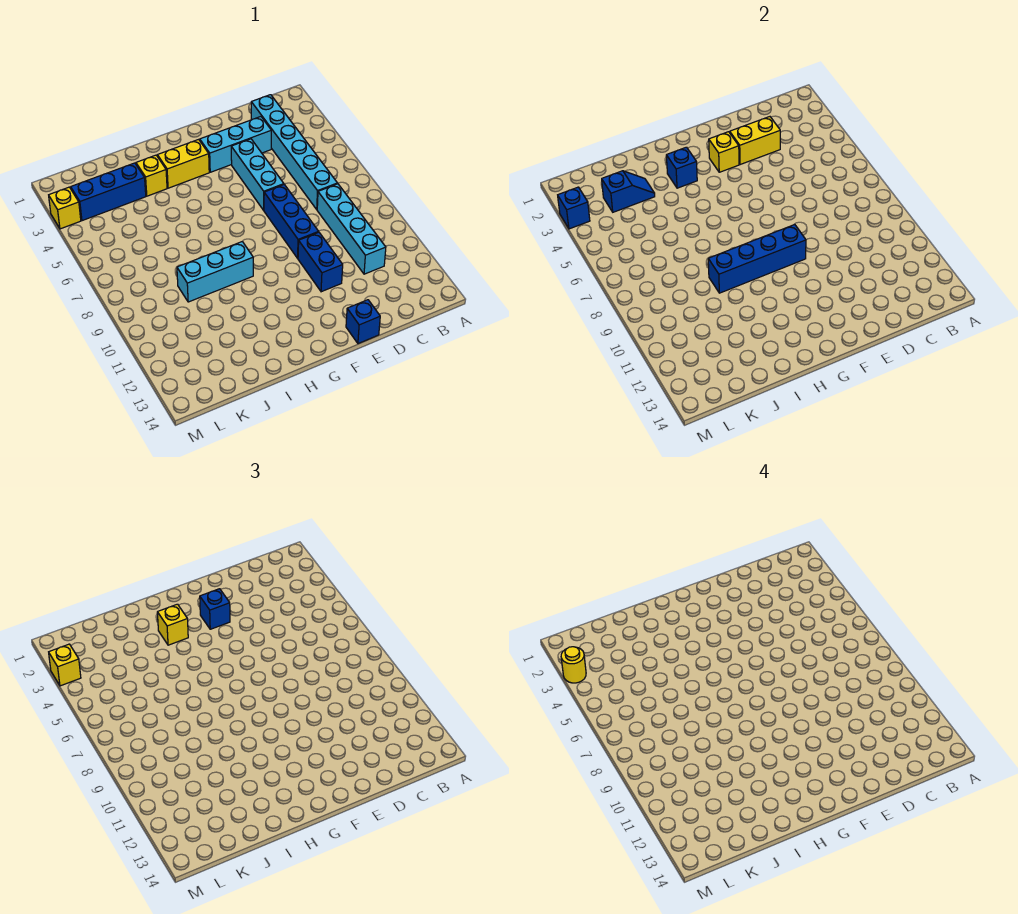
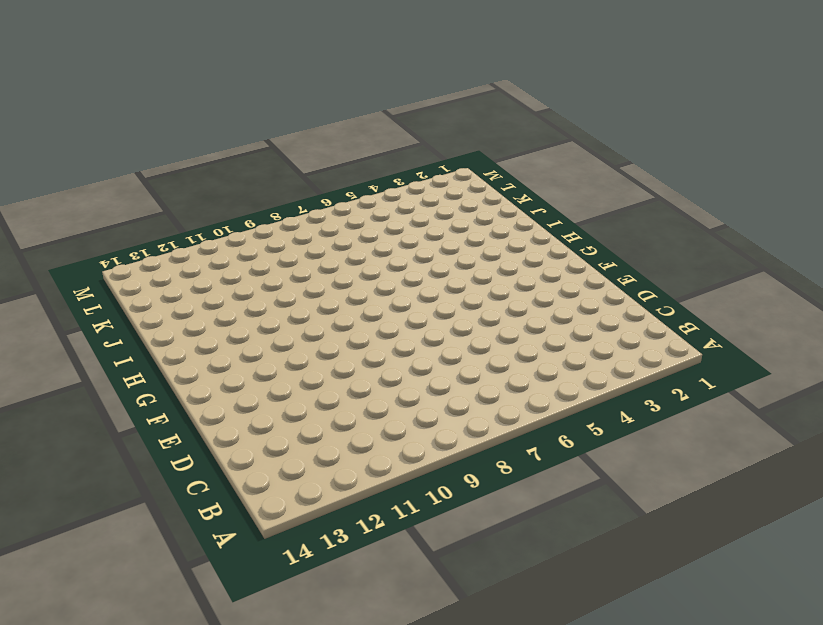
none -> cyan brick C2:C7 level 1
none -> cyan brick C8:C11 level 1
none -> cyan brick D3:F3 level 1

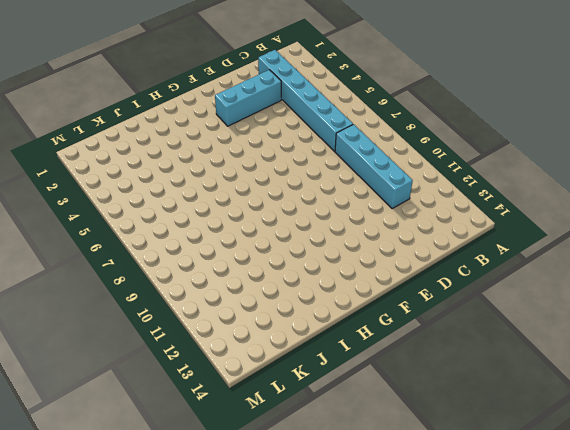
none -> cyan brick E4:E6 level 1
none -> blue brick E7:E9 level 1
none -> blue brick E10:E11 level 1

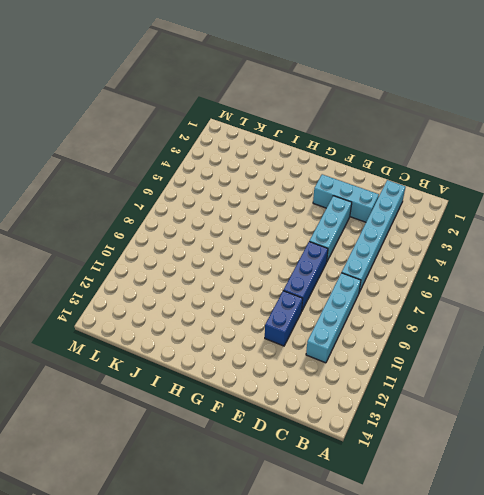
none -> blue brick E14 level 1
none -> yellow brick G3:H3 level 1
none -> cyan brick H9:J9 level 1

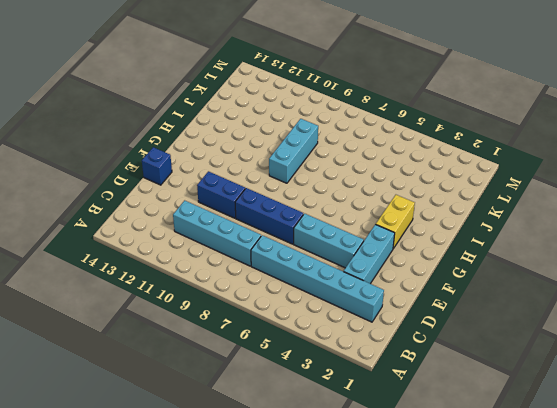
none -> yellow brick I3 level 1
none -> blue brick J3:L3 level 1
none -> yellow brick M3 level 1

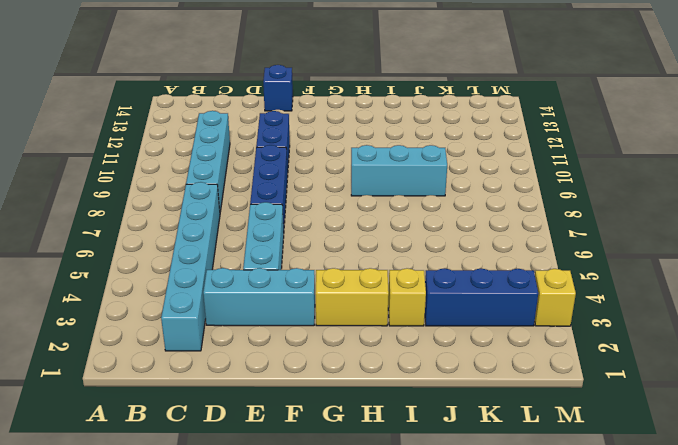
none -> yellow brick D3:E3 level 2
none -> yellow brick F3 level 2
none -> blue brick F9:I9 level 2

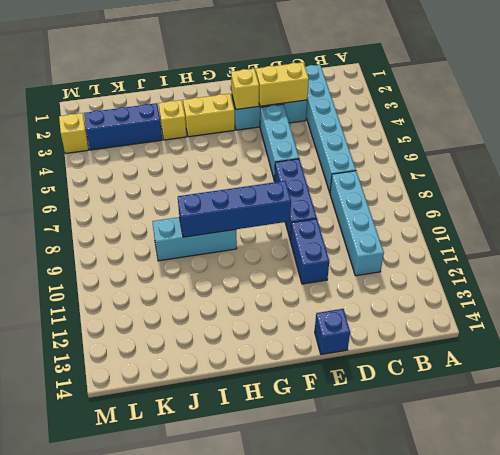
none -> blue brick H3 level 2
none -> blue slope J3:K3 level 2 top K
none -> blue brick M3 level 2

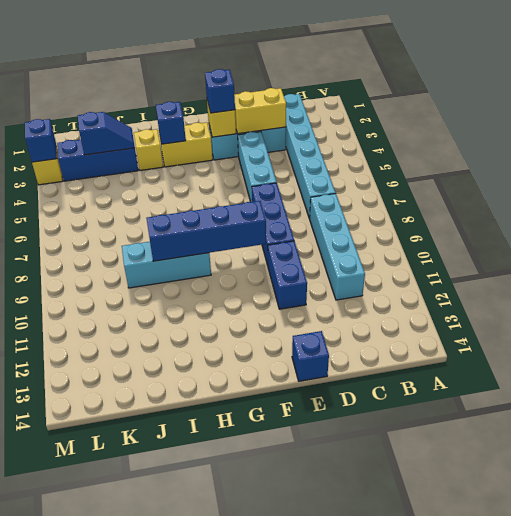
none -> yellow brick H3 level 3
none -> yellow brick M3 level 3
none -> yellow round brick M3 level 4

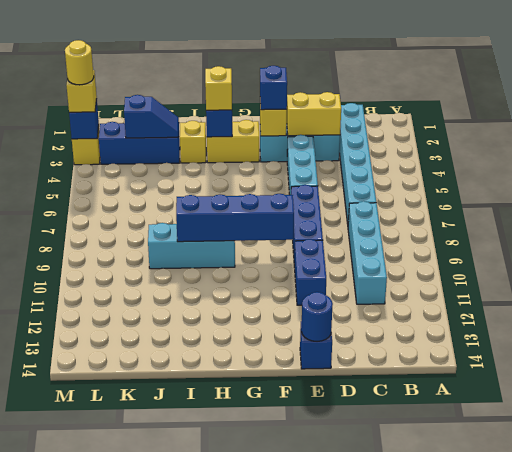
blue round brick E14 level 2 -> none

